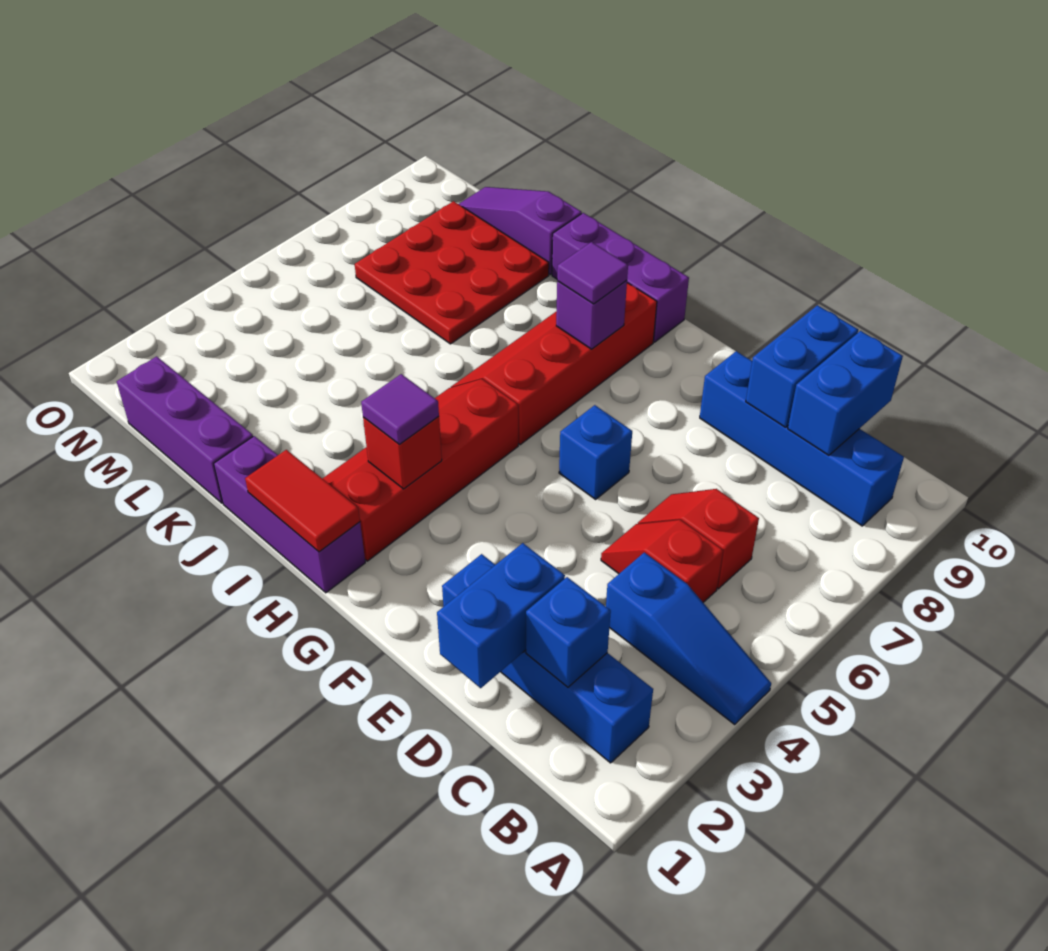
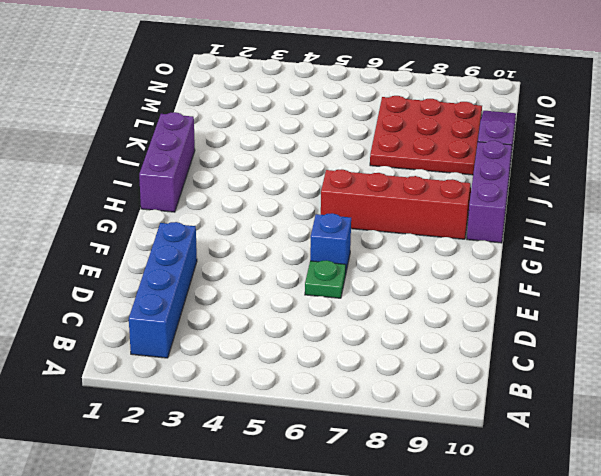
green plate E6 level 1 -> none
none -> blue slope A4:C4 level 1 top C
none -> blue brick B9:E9 level 1
none -> red slope C5:D5 level 1 top C

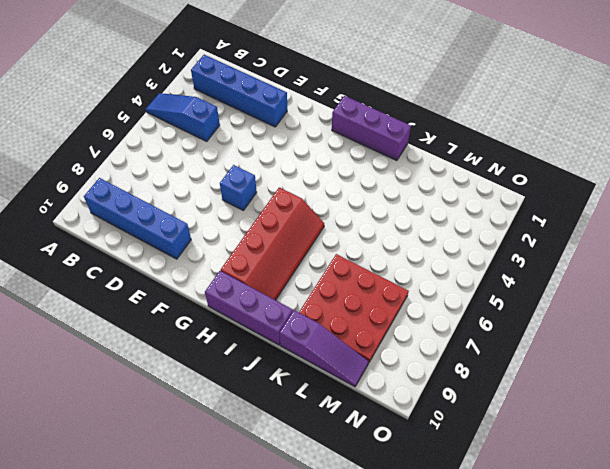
none -> red slope C5:D5 level 1 top C
none -> red slope C6:D6 level 1 top C
none -> red slope H2:I5 level 1 top H

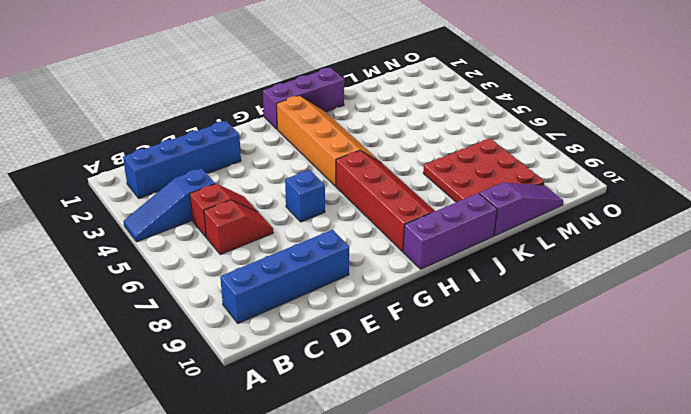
orange slope H2:I5 level 1 top H -> red slope H2:I5 level 1 top H
none -> purple brick K1:M1 level 1
none -> blue brick C2 level 2
none -> blue brick C9:C10 level 2

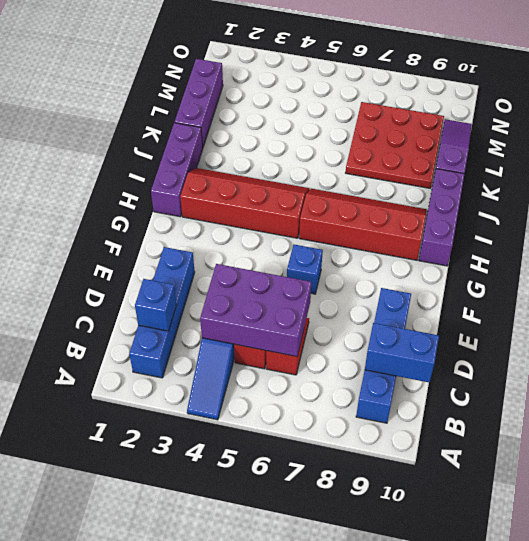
purple brick C4:D6 level 2 -> none
none -> blue brick D1:D2 level 2
none -> blue brick D9:D10 level 2
none -> red tile H1:I1 level 2

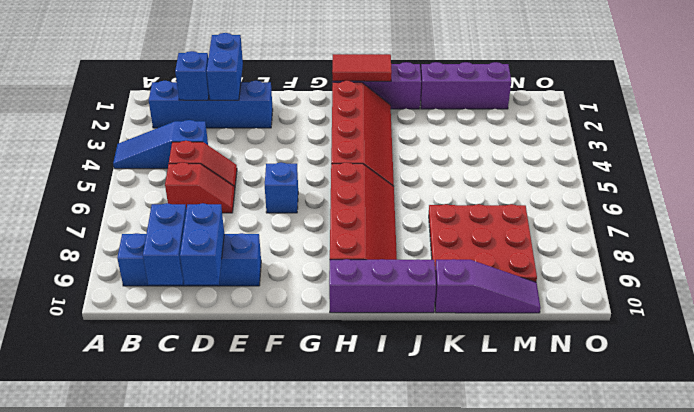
none -> red brick H3 level 2
none -> purple brick H8 level 2
none -> purple tile H3 level 3

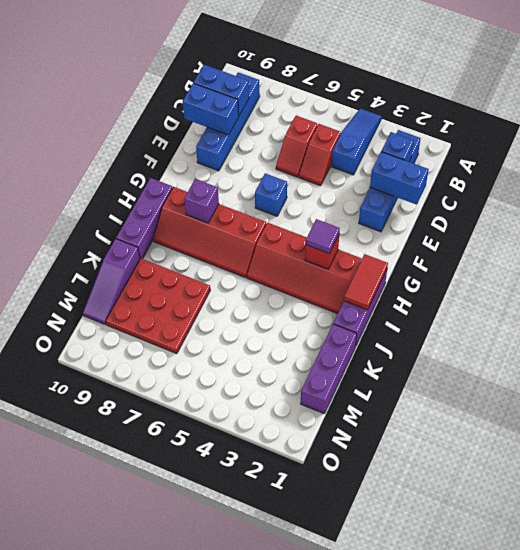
none -> purple tile H8 level 3

